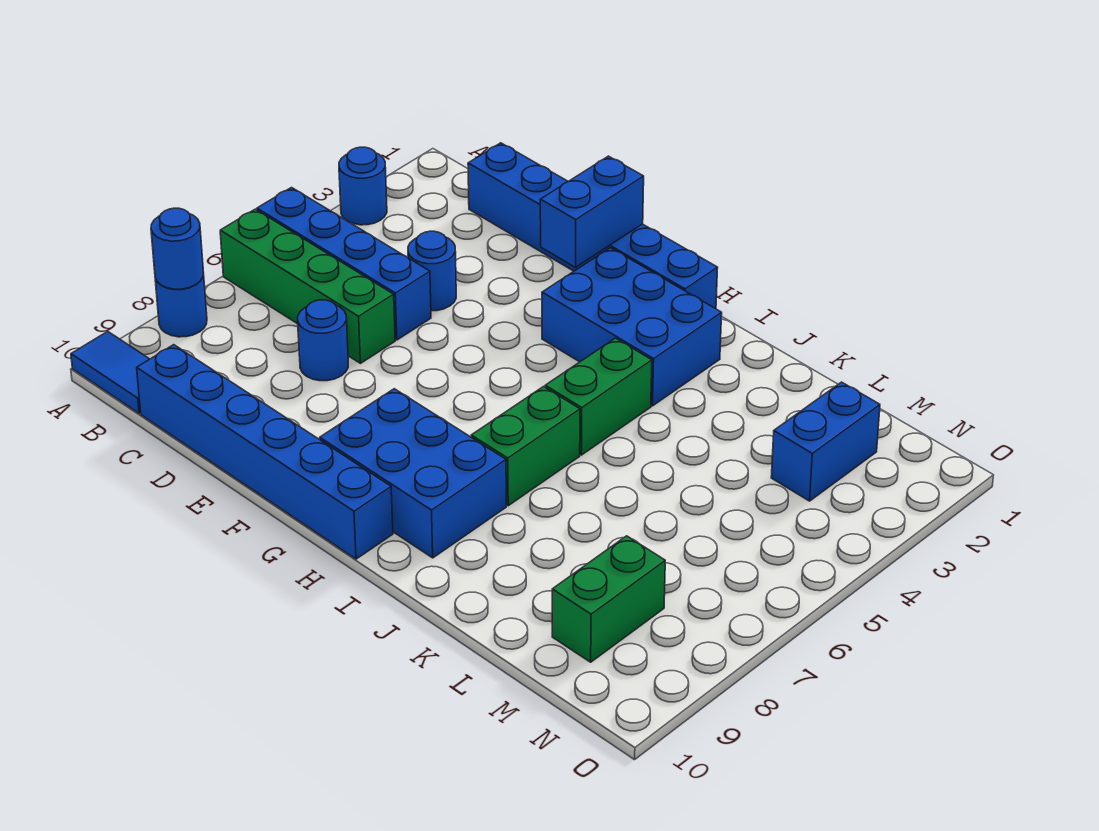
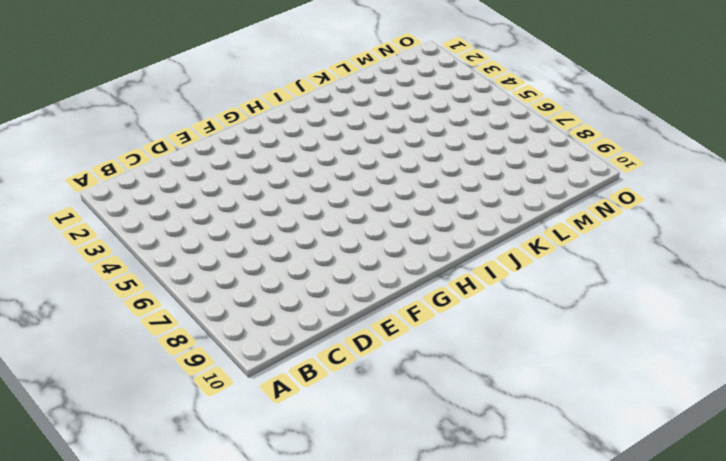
none -> blue round brick A3 level 1
none -> blue brick A5:D5 level 1
none -> green brick A6:D6 level 1

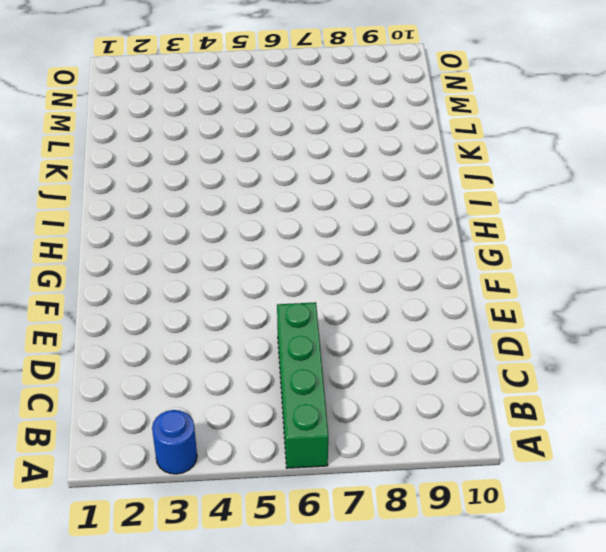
none -> blue brick A5:D5 level 1
none -> blue round brick A8 level 1
none -> blue tile A10:B10 level 1

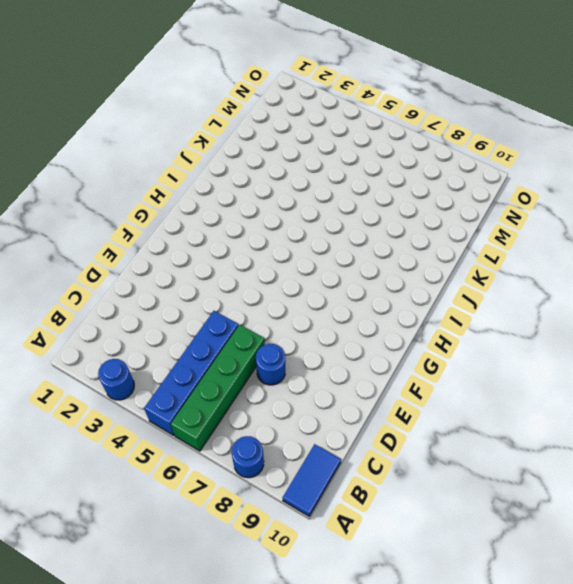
none -> blue brick C1:H1 level 1
none -> blue brick C10:H10 level 1
none -> blue round brick D4 level 1

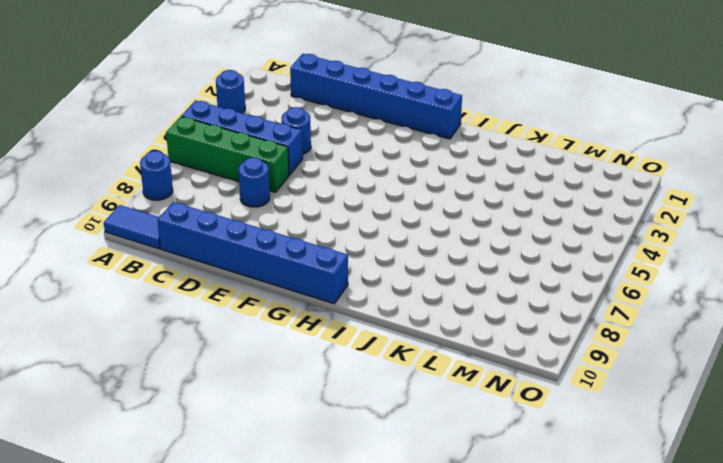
none -> blue brick G2:I3 level 1
none -> blue brick G8:I9 level 1
none -> green brick I4:I5 level 1

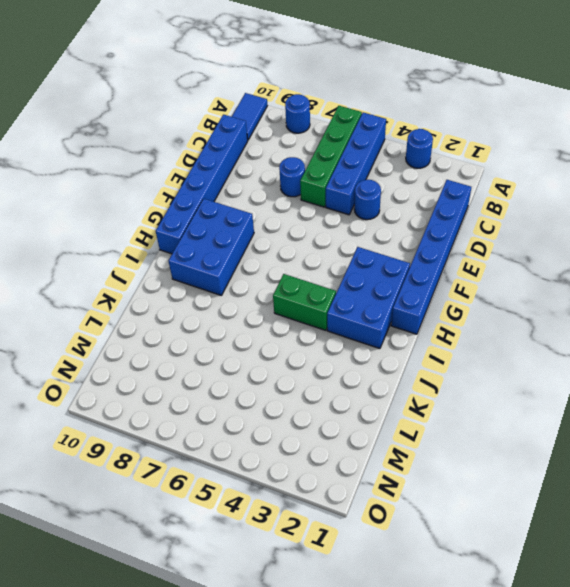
none -> green brick I6:I7 level 1
none -> blue brick M2:M3 level 1
none -> green brick M8:M9 level 1

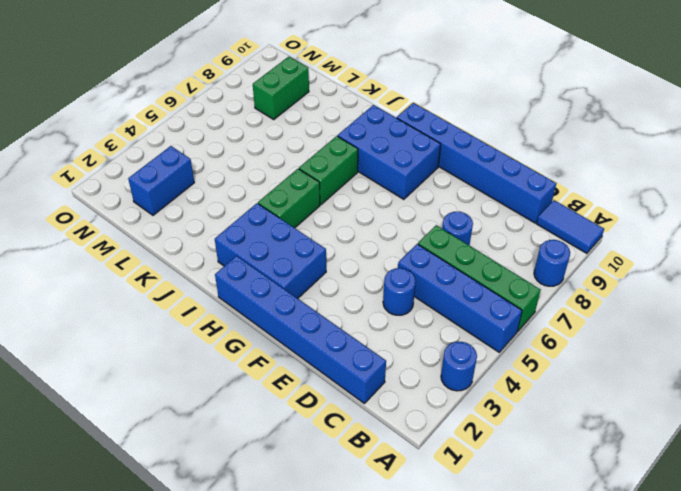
none -> blue round brick A8 level 2
none -> blue brick F1:F2 level 2

